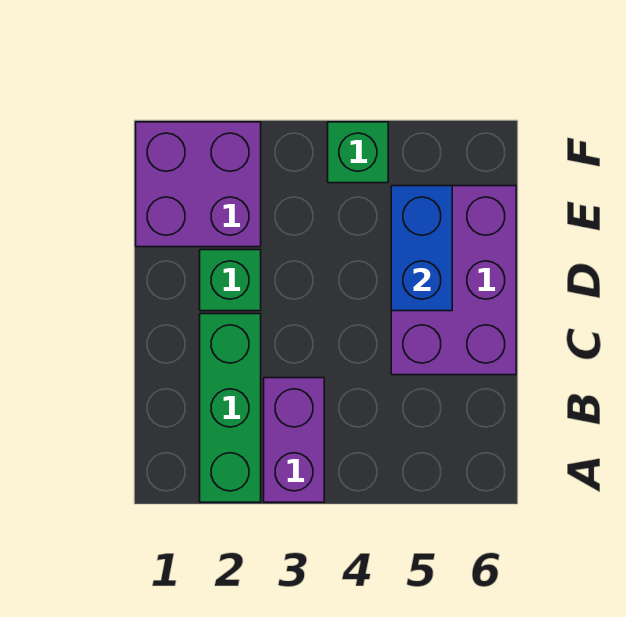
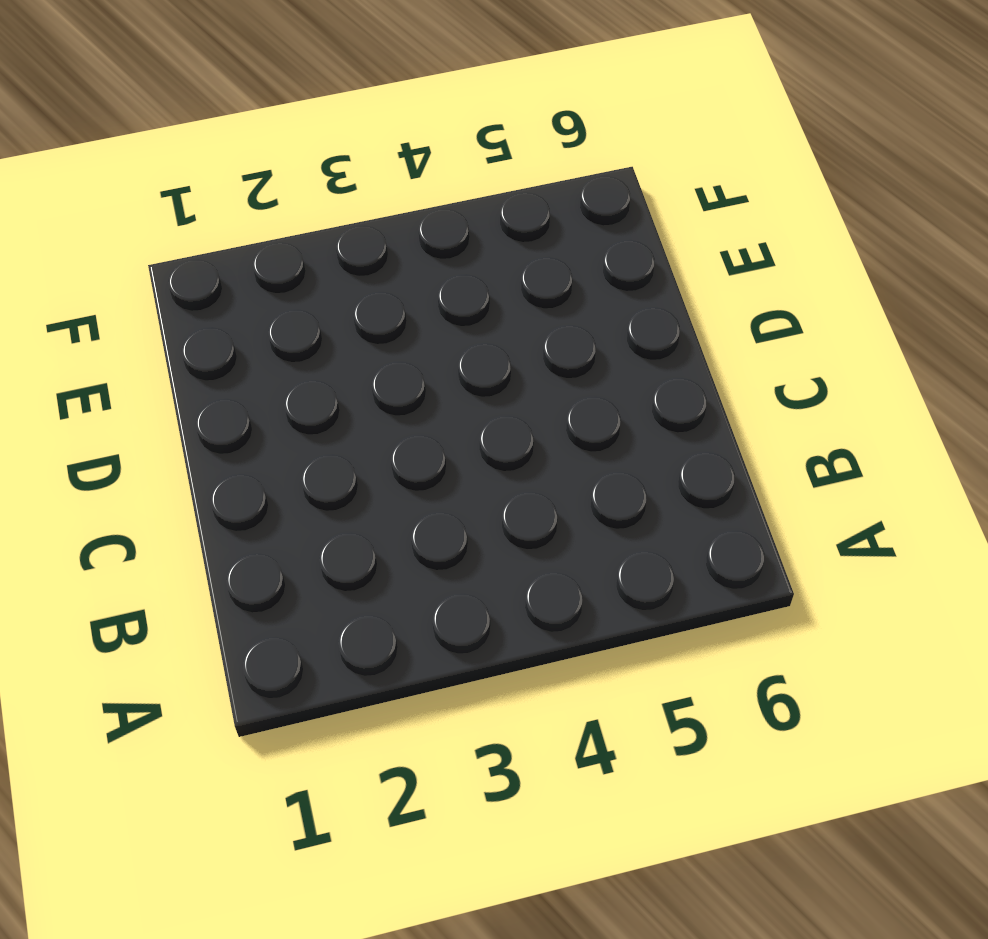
none -> green brick A2:C2 level 1
none -> purple brick A3:B3 level 1

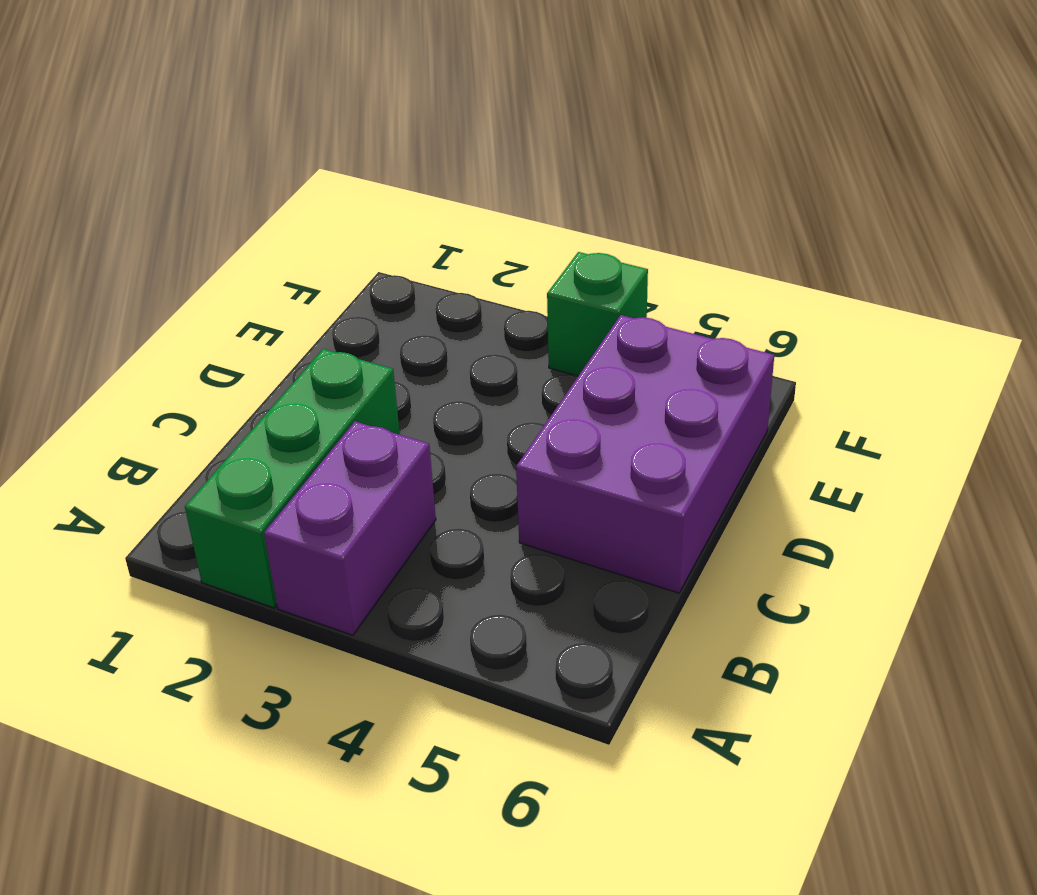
none -> green brick D2 level 1
none -> purple brick E1:F2 level 1

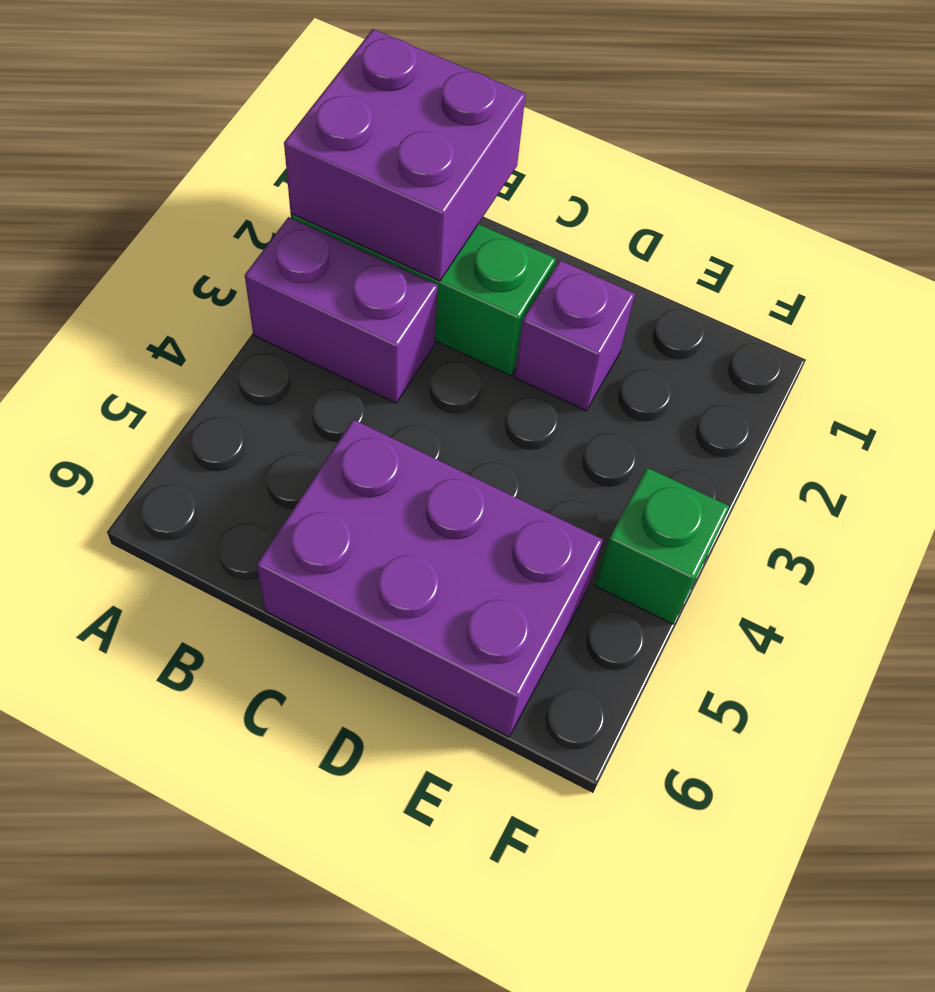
purple brick A1:B2 level 2 -> purple brick E1:F2 level 1
purple brick D2 level 1 -> green brick D2 level 1
none -> blue brick D5:E5 level 2

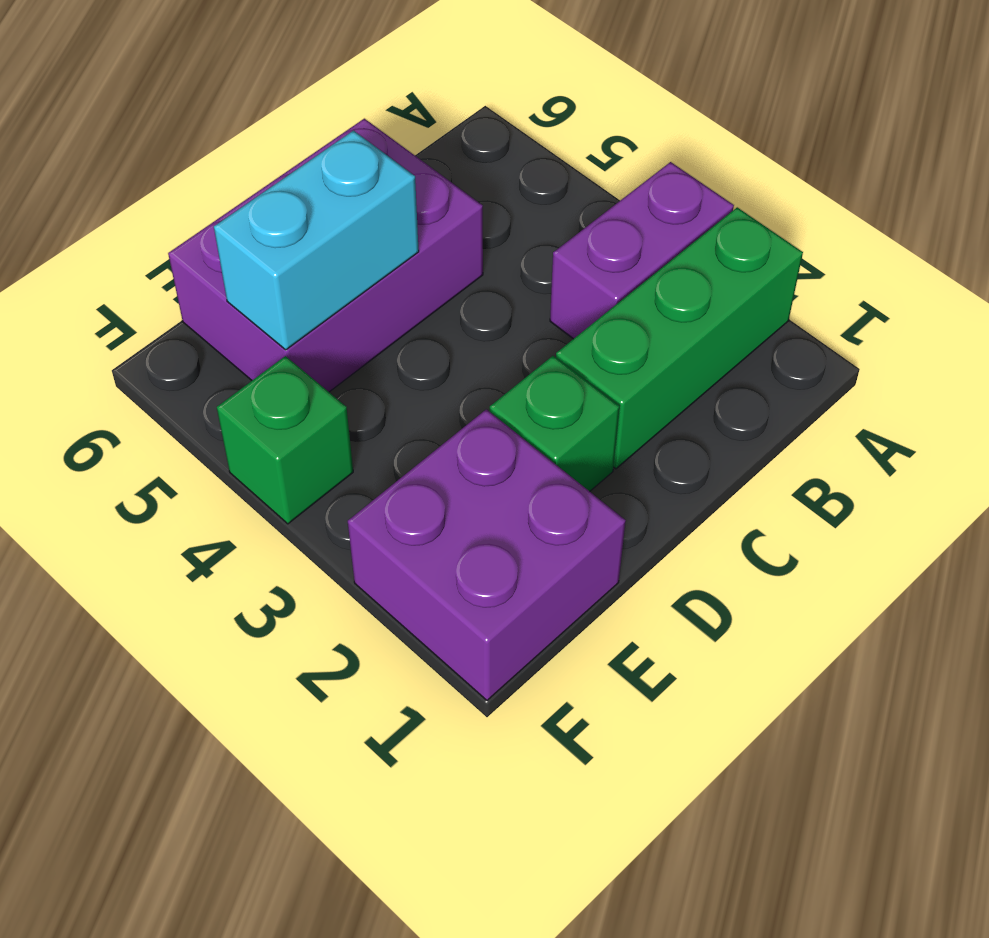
cyan brick D5:E5 level 2 -> blue brick D5:E5 level 2

